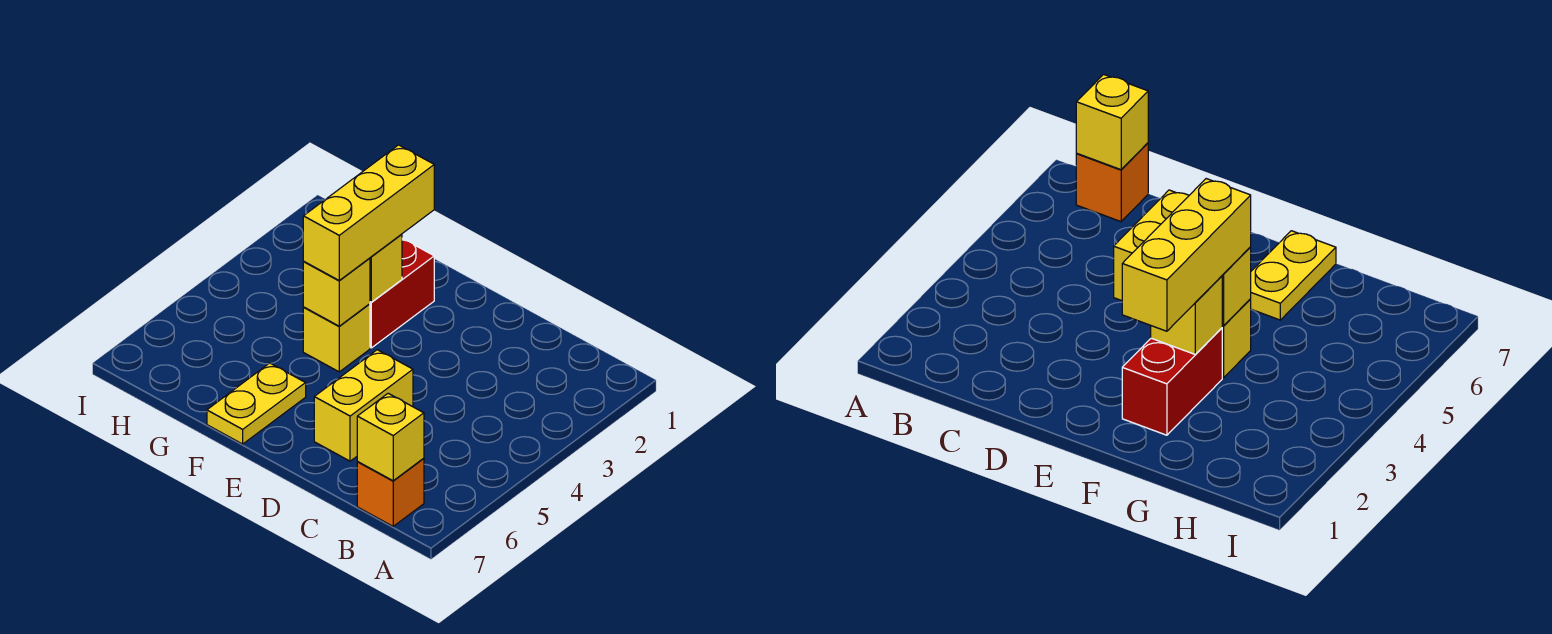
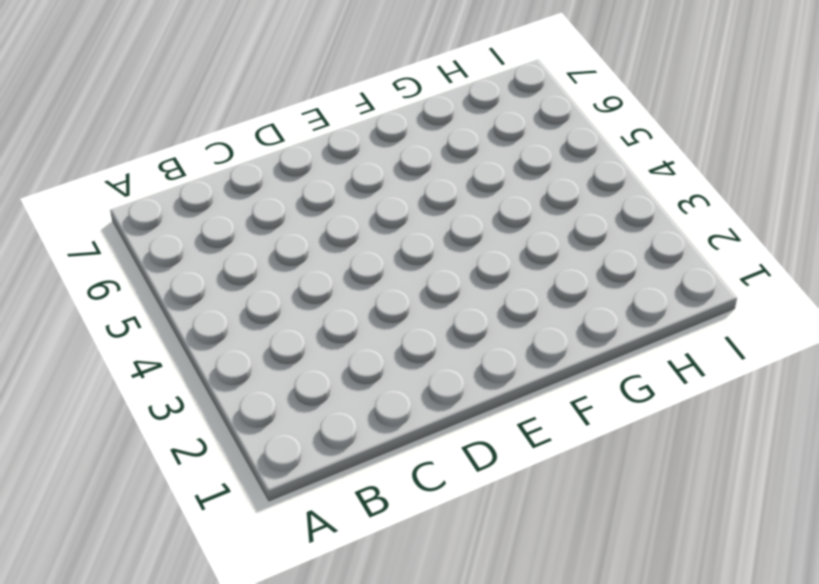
none -> orange brick B7 level 1
none -> yellow brick D5:D6 level 1

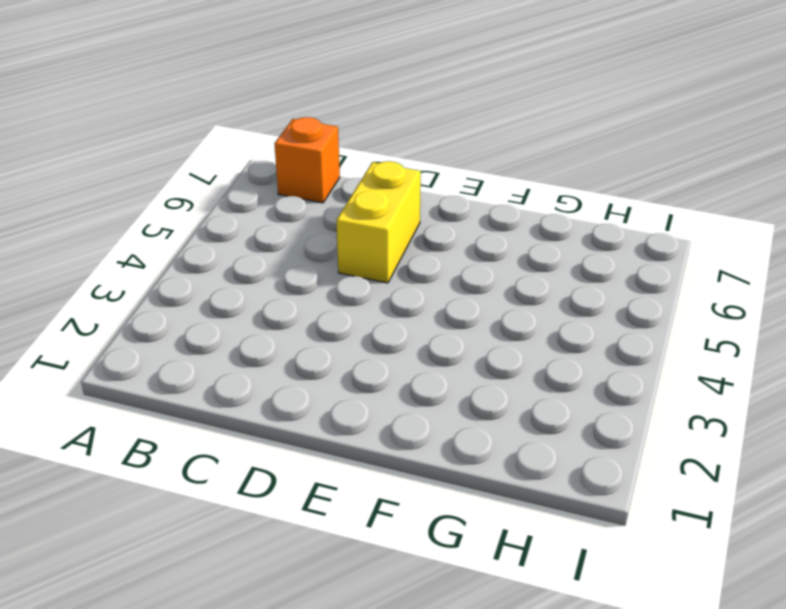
none -> red brick F2:F3 level 1
none -> yellow brick F4 level 1

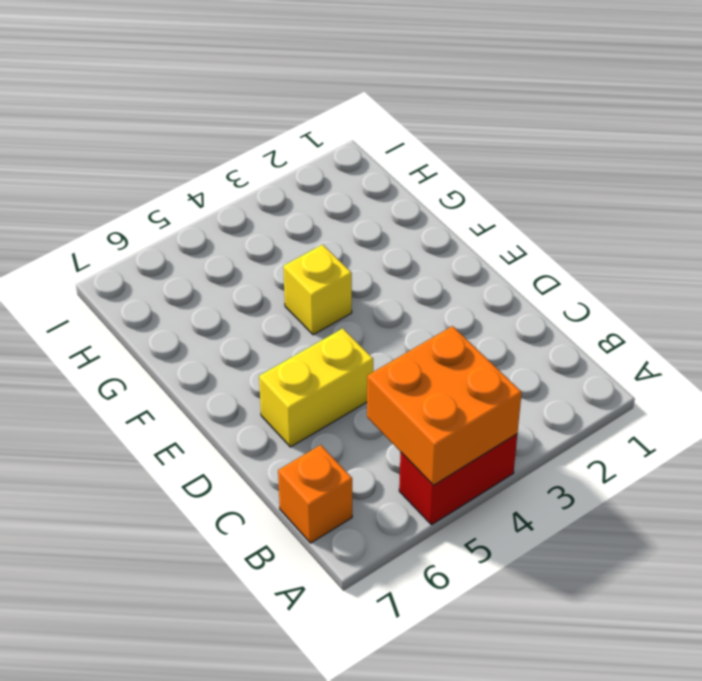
red brick A4:A5 level 1 -> red brick F2:F3 level 1
orange brick A4:B5 level 2 -> none
none -> yellow plate F6:F7 level 1
none -> yellow brick B7 level 2

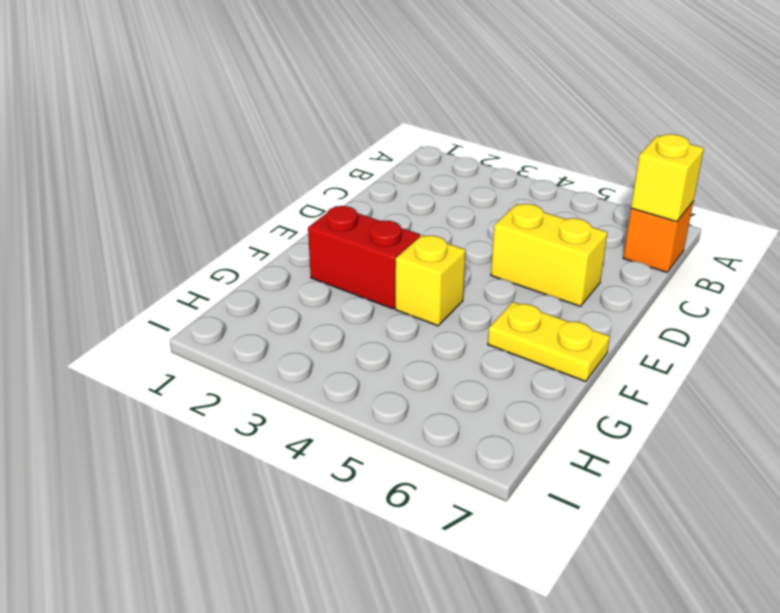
none -> yellow brick F3 level 2
none -> yellow brick F4 level 2

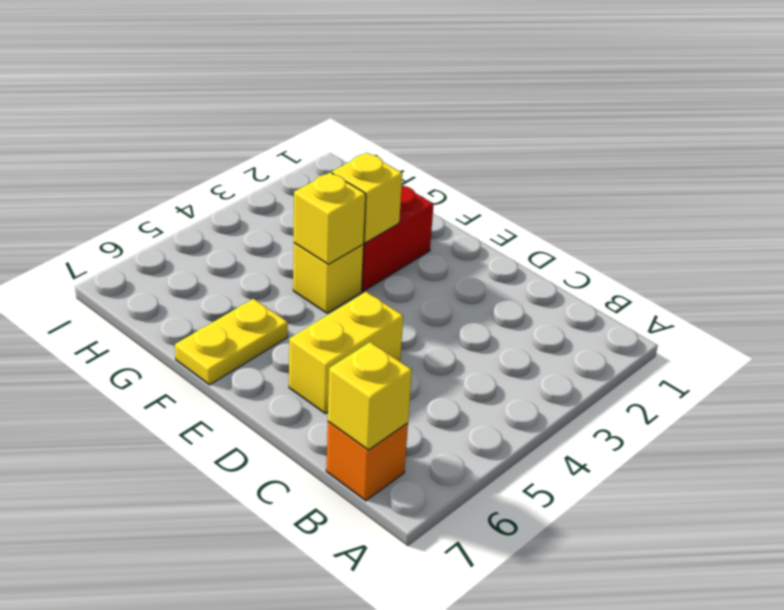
none -> yellow brick F2:F4 level 3

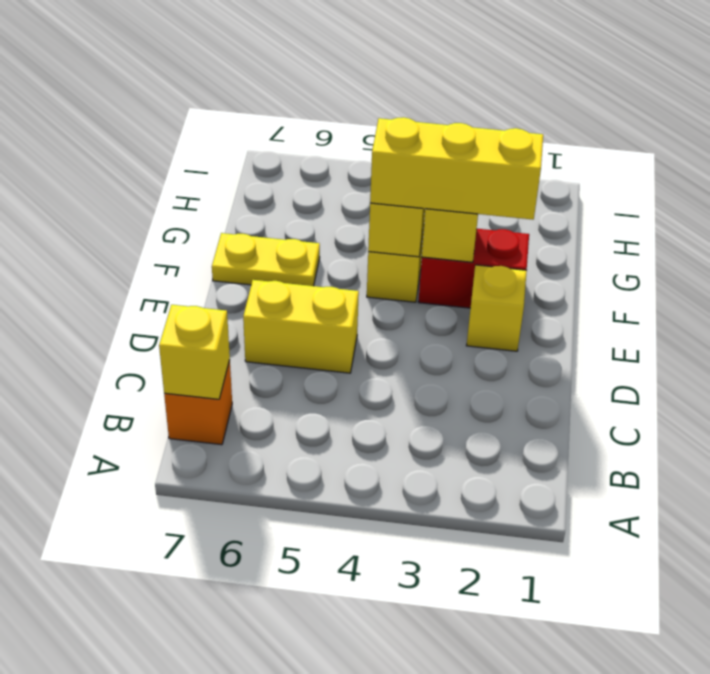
yellow brick E2 level 1 -> none

